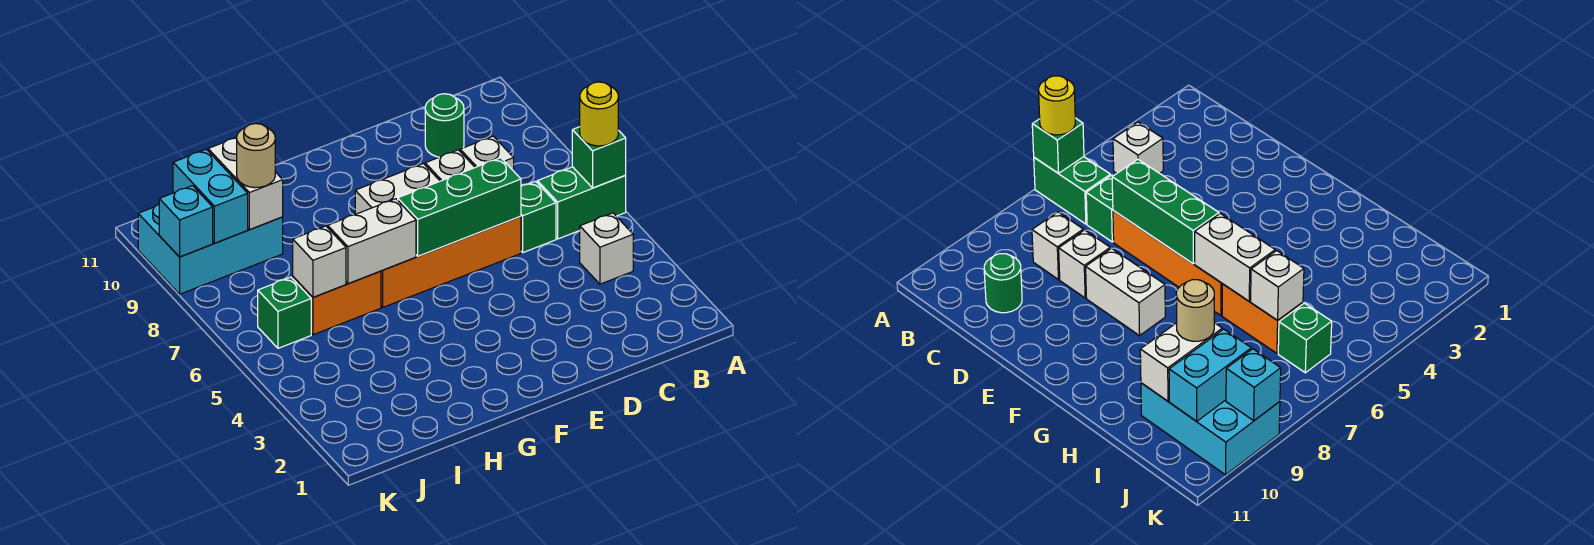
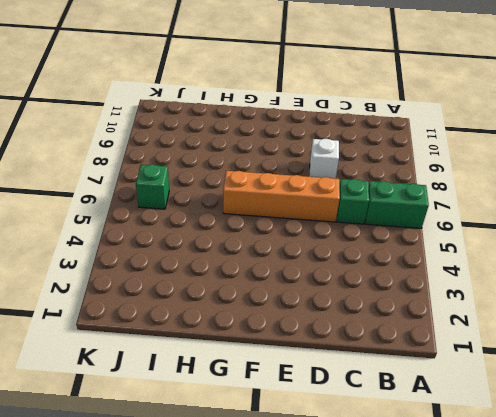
none -> white brick B4 level 1
none -> white brick C8 level 1
none -> green round brick C10 level 1

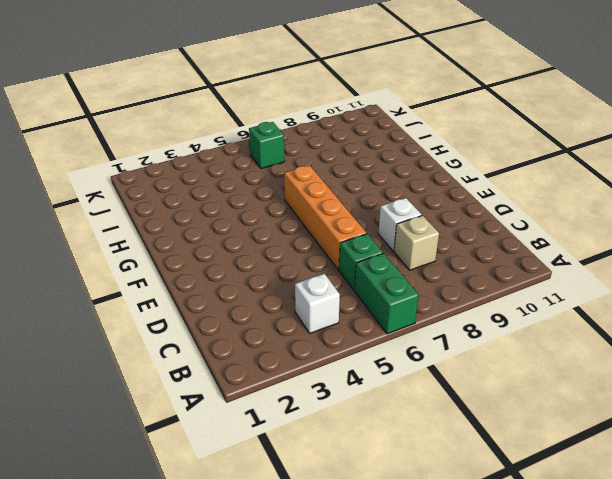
tan brick C8 level 1 -> white brick C8 level 1
none -> green round brick C10 level 1
none -> white brick E8:F8 level 1
none -> orange brick H6:I6 level 1

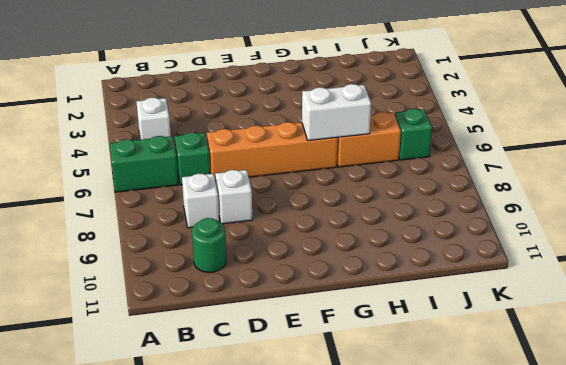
none -> white brick E8:F8 level 1
none -> cyan brick I9:K10 level 1
none -> green brick A6 level 2

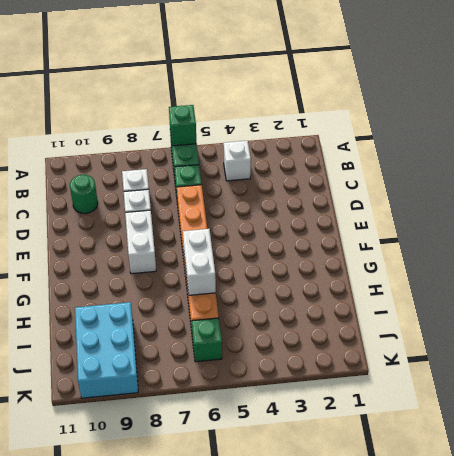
none -> green brick D6:F6 level 2
none -> white brick I6 level 2
none -> white brick I9:I10 level 2

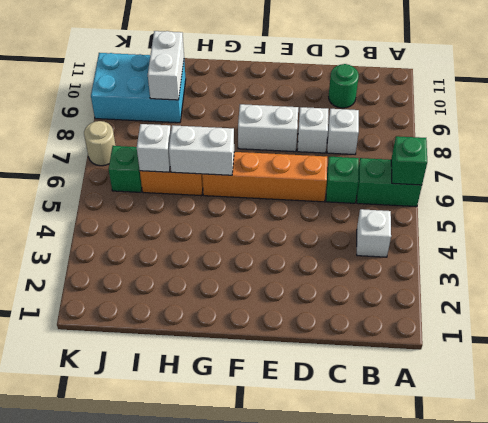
tan round brick K7 level 1 -> tan round brick I9 level 3
none -> green brick D6:F6 level 2
none -> cyan brick J9:J10 level 2
none -> cyan brick K9 level 2

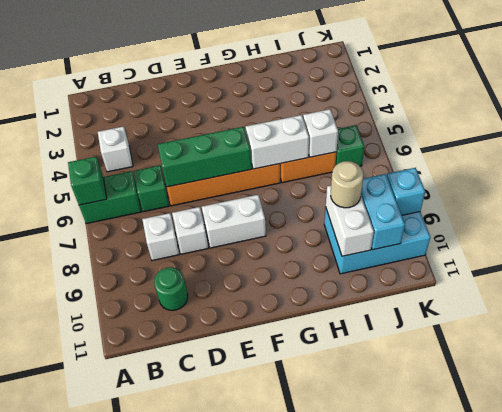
none -> yellow round brick A6 level 3

